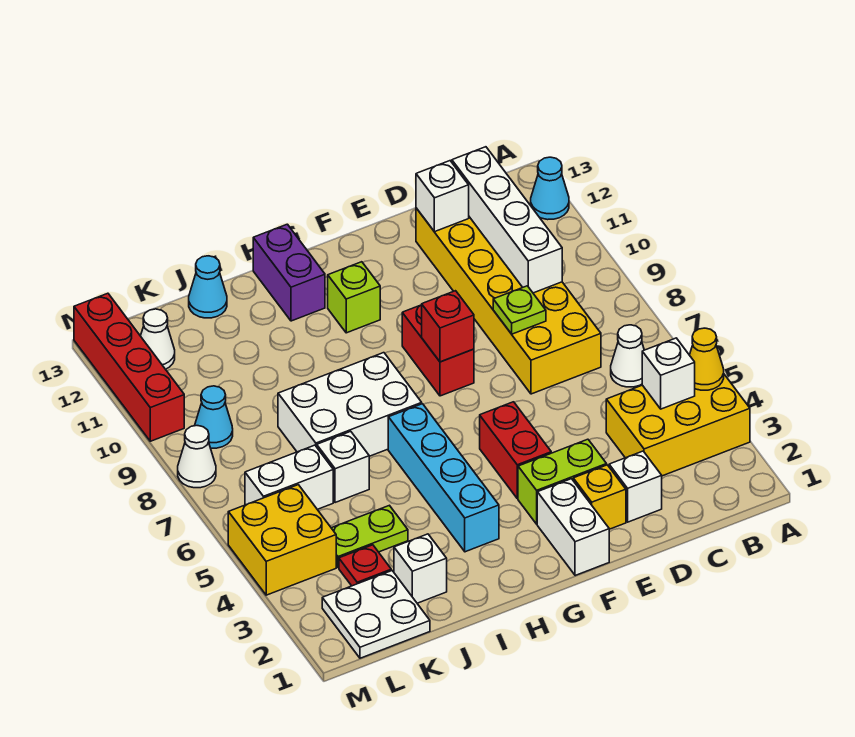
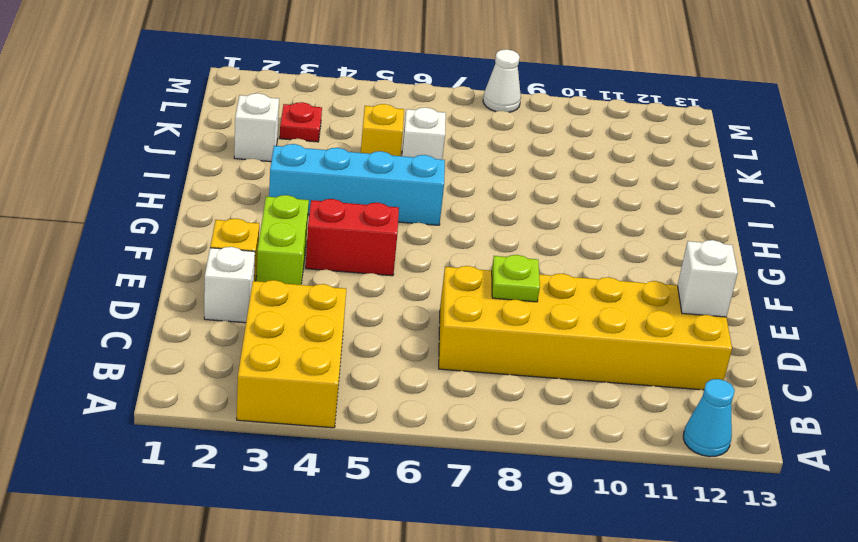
yellow brick J5 level 1 -> none
none -> white cone B6 level 1
none -> white brick F1:F2 level 1
none -> red brick F8:F9 level 1
none -> lime brick G11 level 1

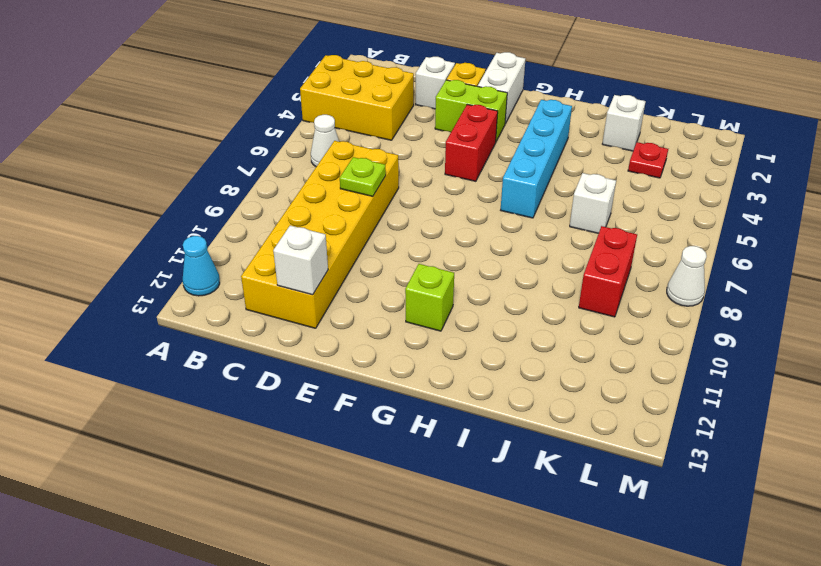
red brick K8:K9 level 1 -> red brick F8:F9 level 1
none -> white brick H7:J8 level 1
none -> purple brick H12:H13 level 1
none -> lime plate J4:K4 level 1
none -> cyan cone J13 level 1

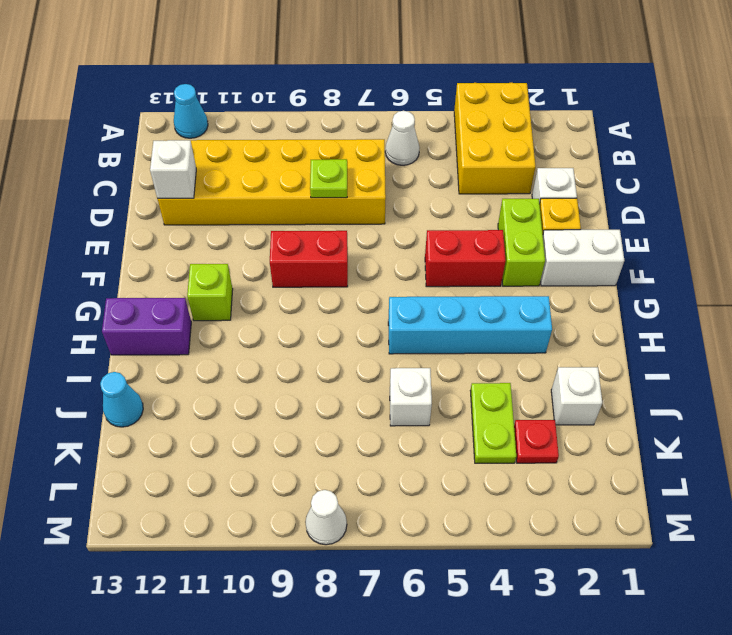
none -> white brick H7:J8 level 1
none -> white plate K1:L2 level 1
none -> white brick K6:L6 level 1
none -> yellow brick L4:M5 level 1

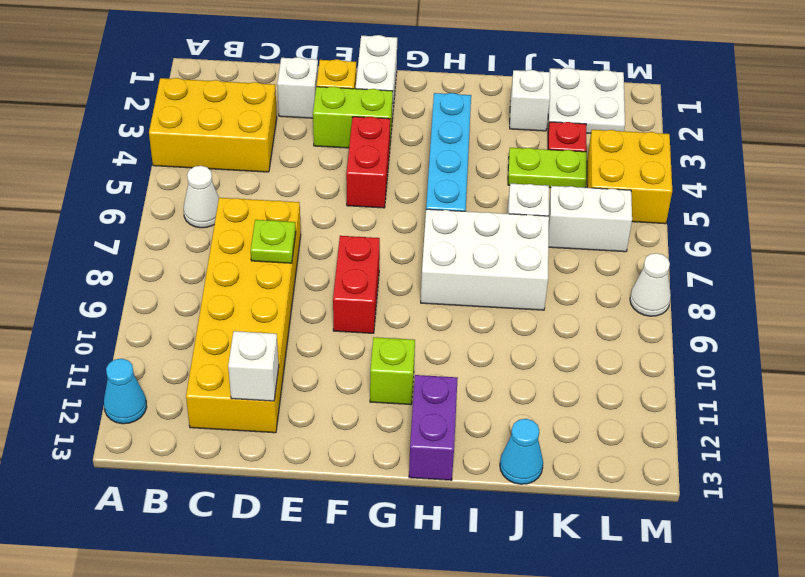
none -> cyan cone L9 level 1
none -> white cone L12 level 1
none -> red brick M10:M13 level 1
none -> yellow cone A4 level 2

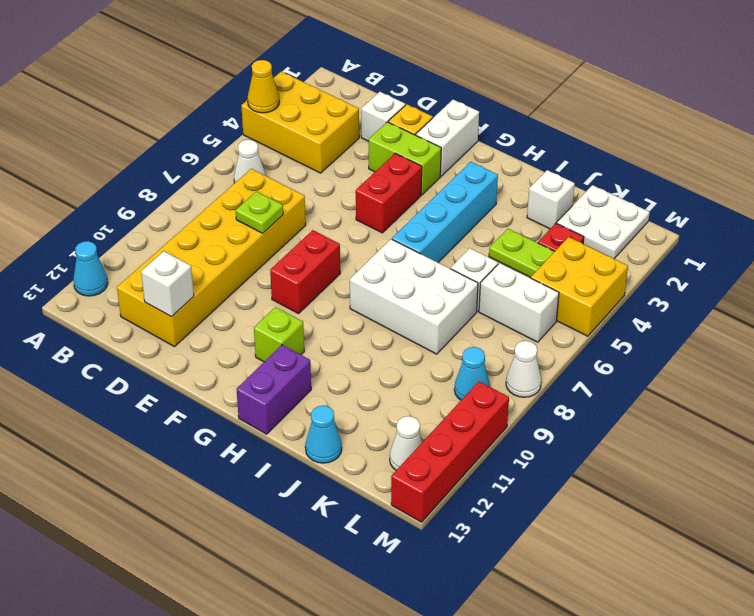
none -> white brick B4 level 2
none -> white brick C9:C12 level 2
none -> red brick F8 level 2

